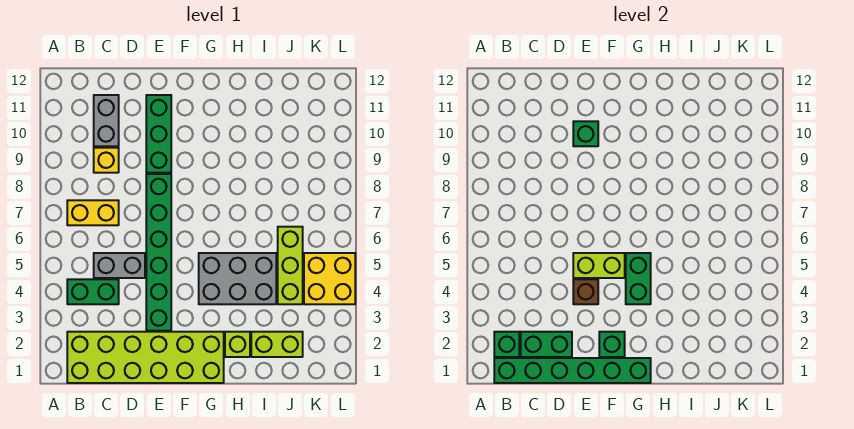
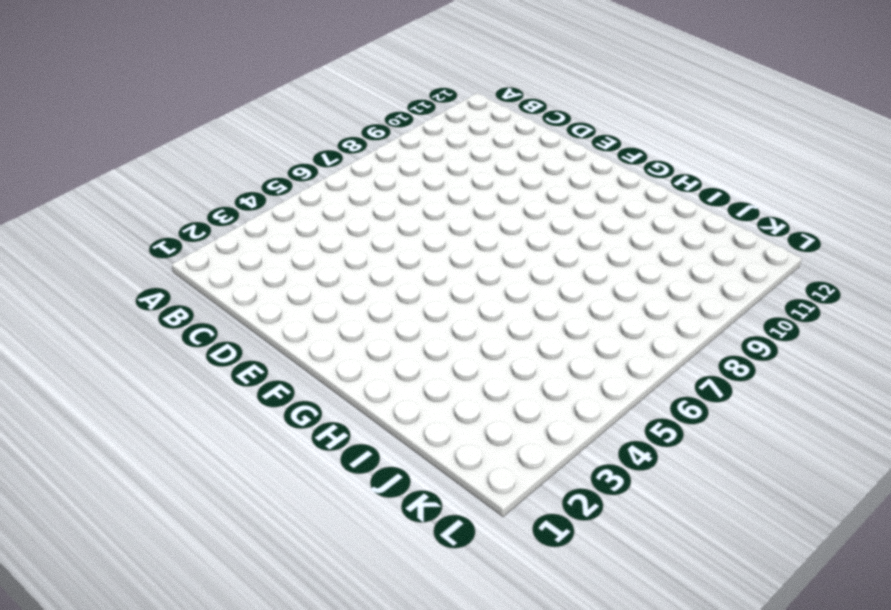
none -> lime brick B1:G2 level 1
none -> green brick B4:C4 level 1
none -> yellow brick B7:C7 level 1

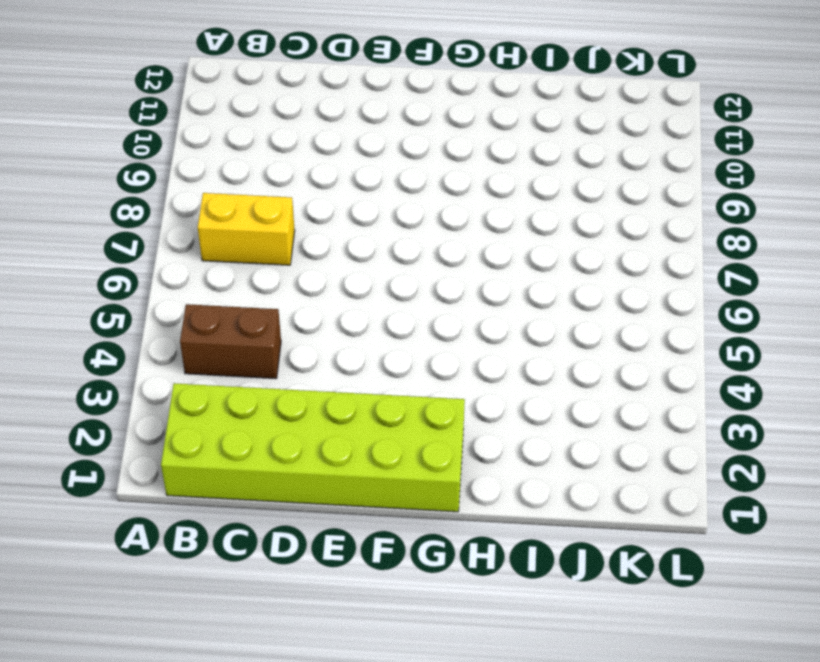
brown brick B4:C4 level 1 -> green brick B4:C4 level 1
none -> grey brick C5:D5 level 1
none -> yellow brick C9 level 1
none -> grey brick C10:C11 level 1

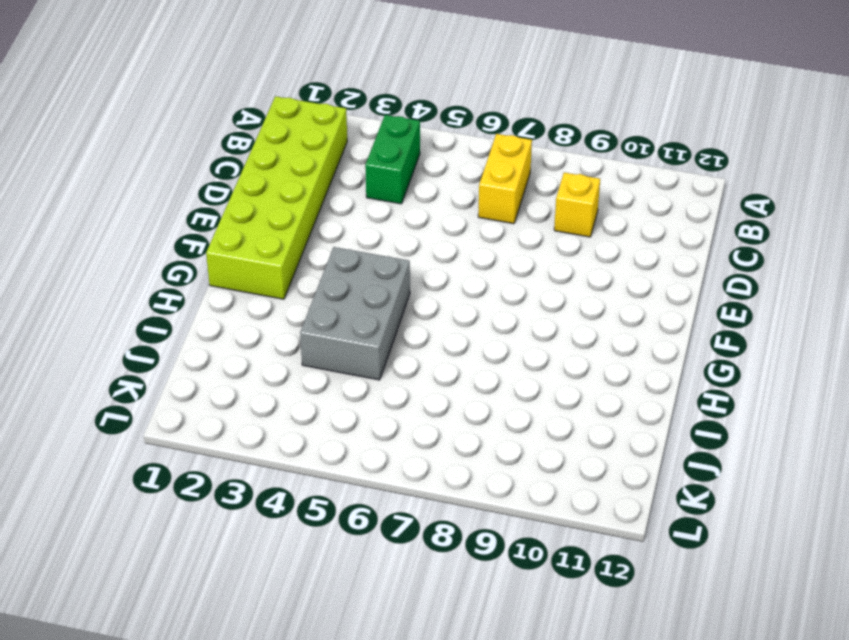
none -> grey brick C5:D5 level 1
none -> grey brick C10:C11 level 1
none -> green brick E3:E8 level 1

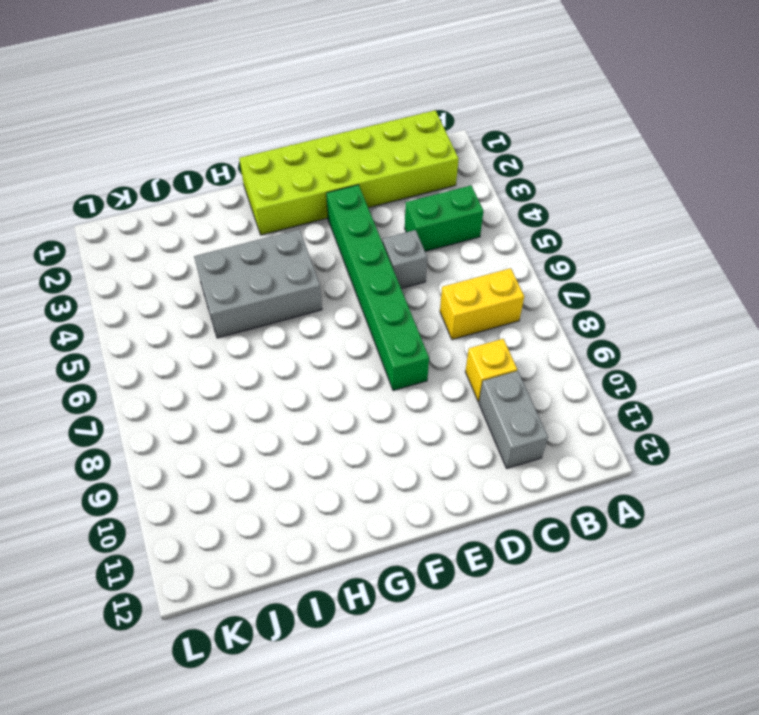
grey brick D5 level 1 -> grey brick C5:D5 level 1
none -> green brick E9:E11 level 1
none -> lime brick H2 level 1
none -> lime brick I2:J2 level 1

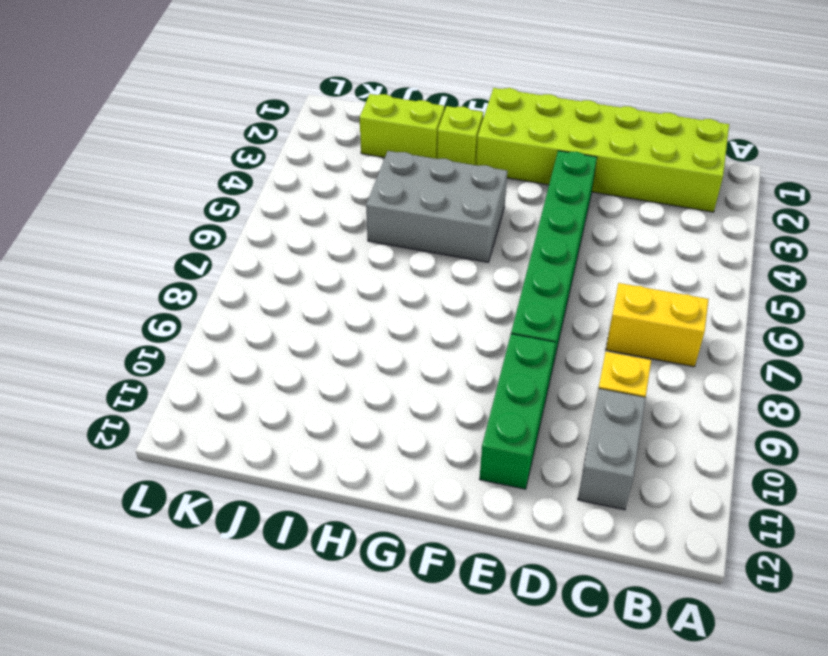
none -> green brick B4:C4 level 1
none -> grey brick C5:D5 level 1
none -> lime brick J4:J6 level 1

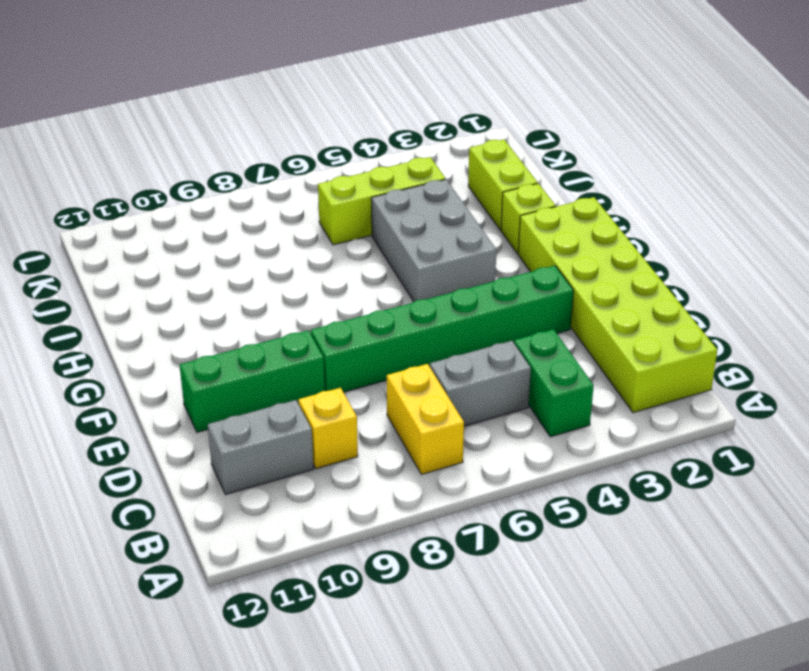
grey brick C5:C6 level 1 -> grey brick C5:D5 level 1
none -> yellow brick K4:L5 level 1
none -> green brick B1:G1 level 2
none -> green brick B2 level 2

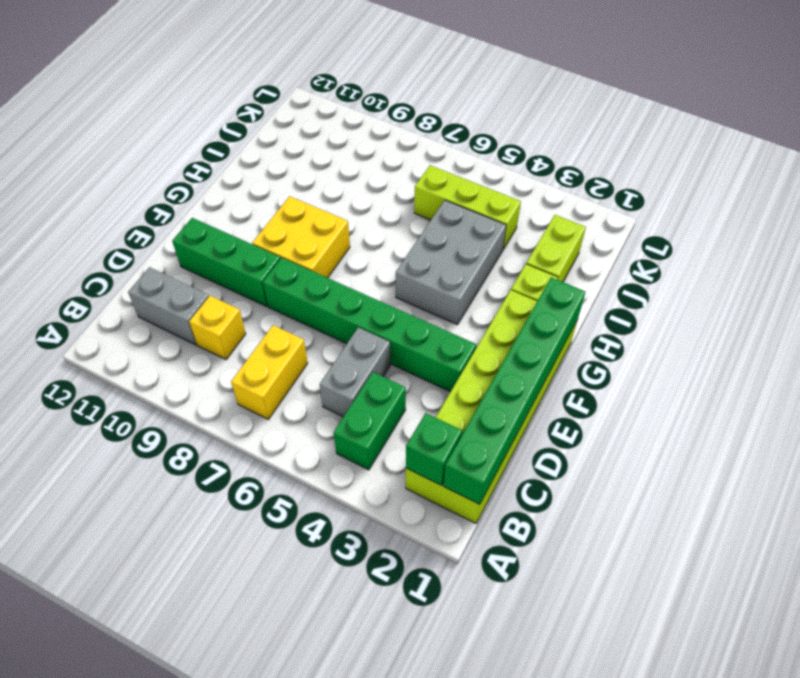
yellow brick F8:G9 level 1 -> yellow brick K4:L5 level 1
none -> green brick C2:D2 level 2
none -> brown brick E4 level 2
none -> lime brick E5:F5 level 2

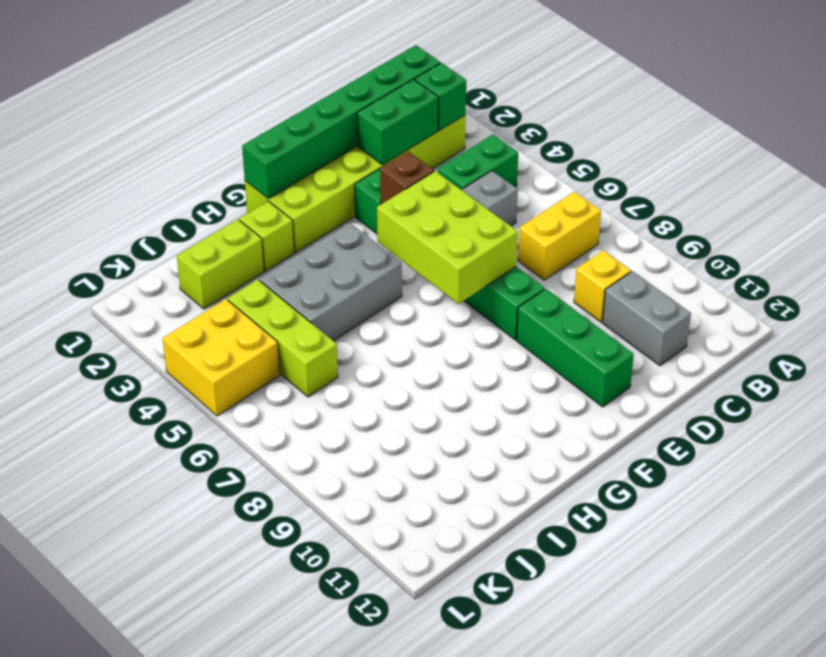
lime brick E5:F7 level 2 -> lime brick E5:F5 level 2
none -> green brick E10 level 2
none -> green brick F2 level 2
none -> green brick G4:G5 level 2

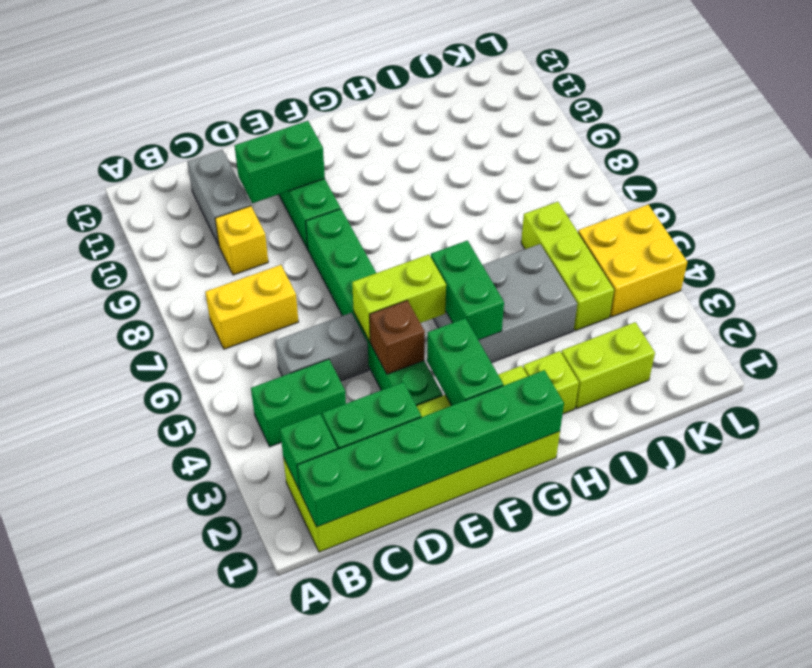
green brick D10:E10 level 2 -> green brick E10 level 2
green brick F2:F3 level 2 -> green brick F2 level 2

